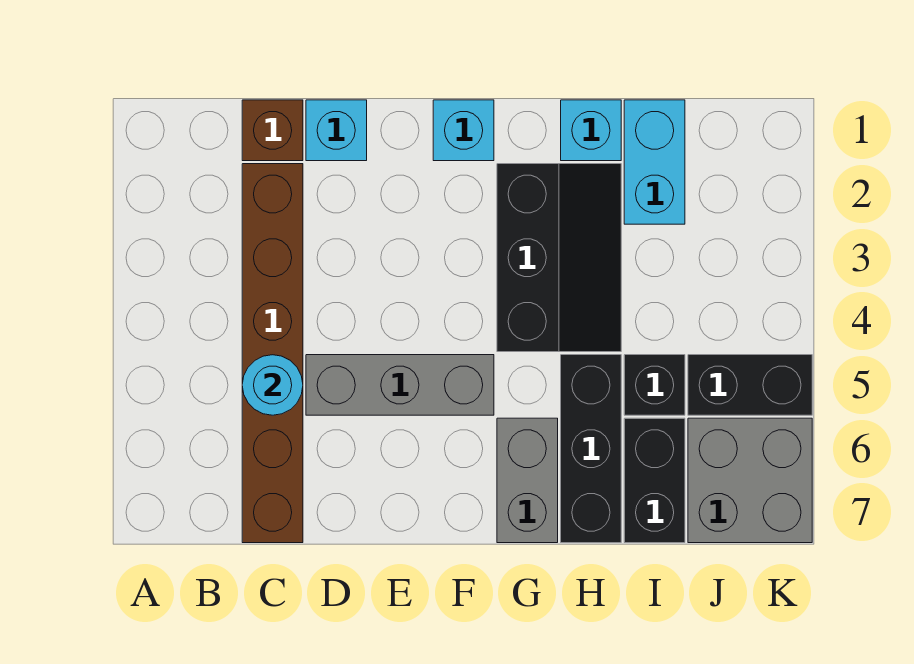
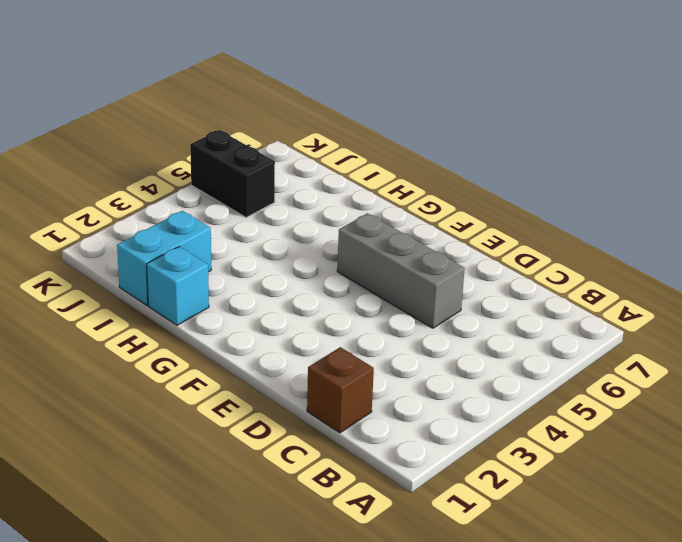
none -> brown brick C2:C7 level 1
none -> cyan brick D1 level 1
none -> cyan brick F1 level 1

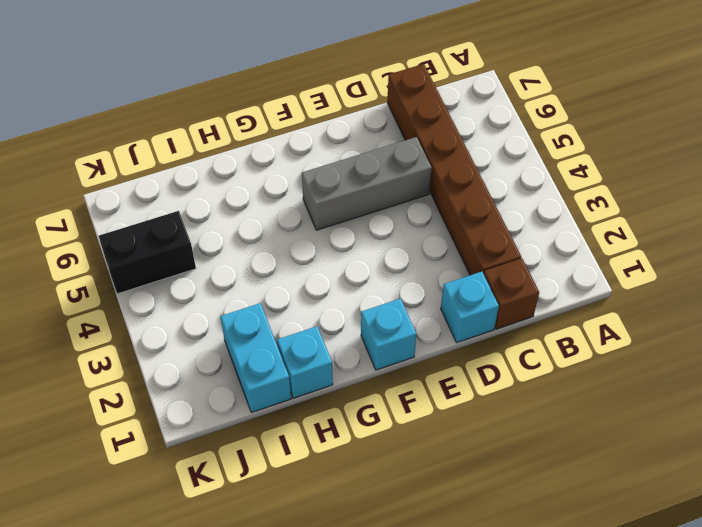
none -> black slope G2:H4 level 1 top G
none -> grey brick G6:G7 level 1
none -> black brick H5:H7 level 1

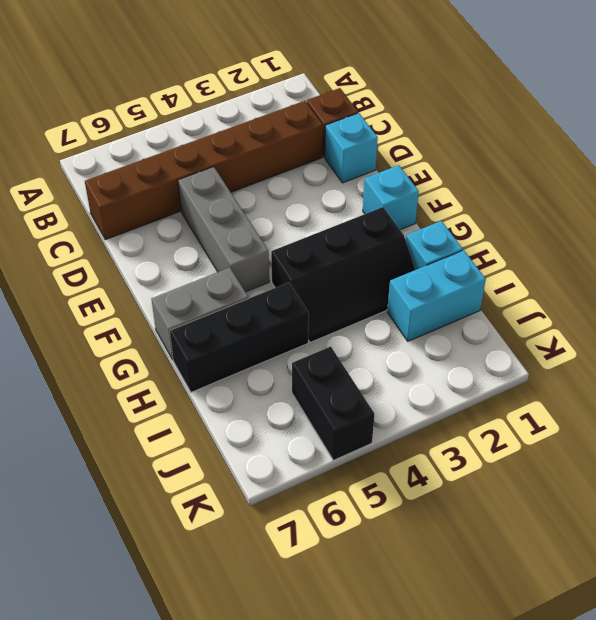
none -> black brick I5 level 1
none -> black brick I6:I7 level 1
none -> grey brick J6:K7 level 1

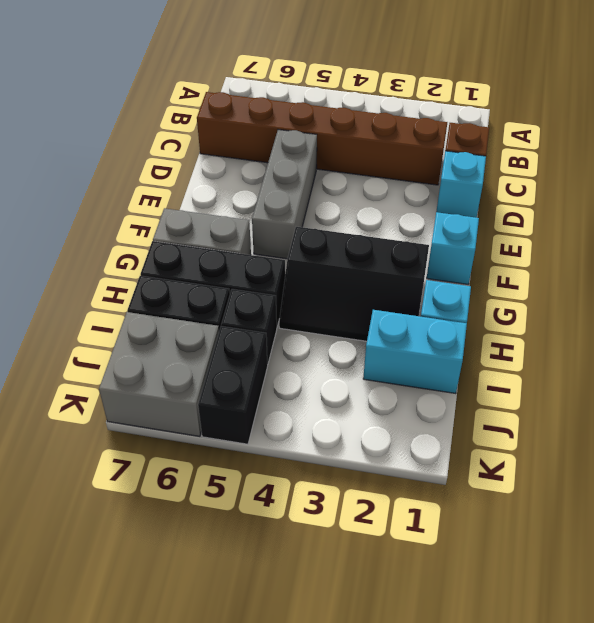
none -> cyan round brick C5 level 2

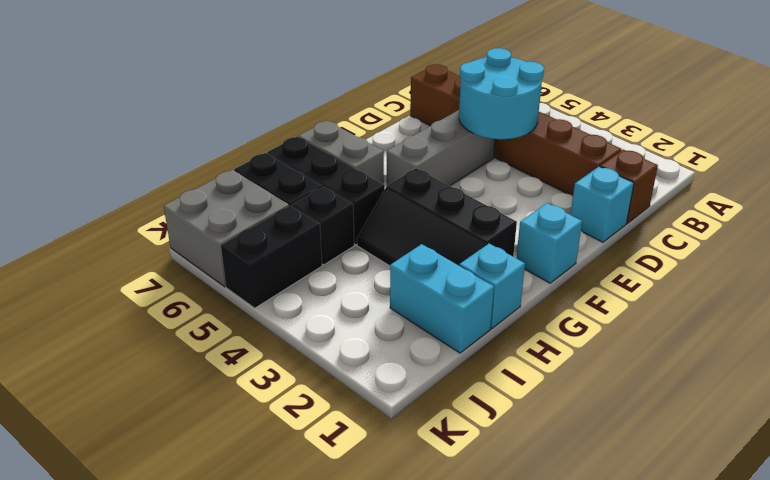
cyan round brick C4:D5 level 2 -> cyan round brick C5 level 2

